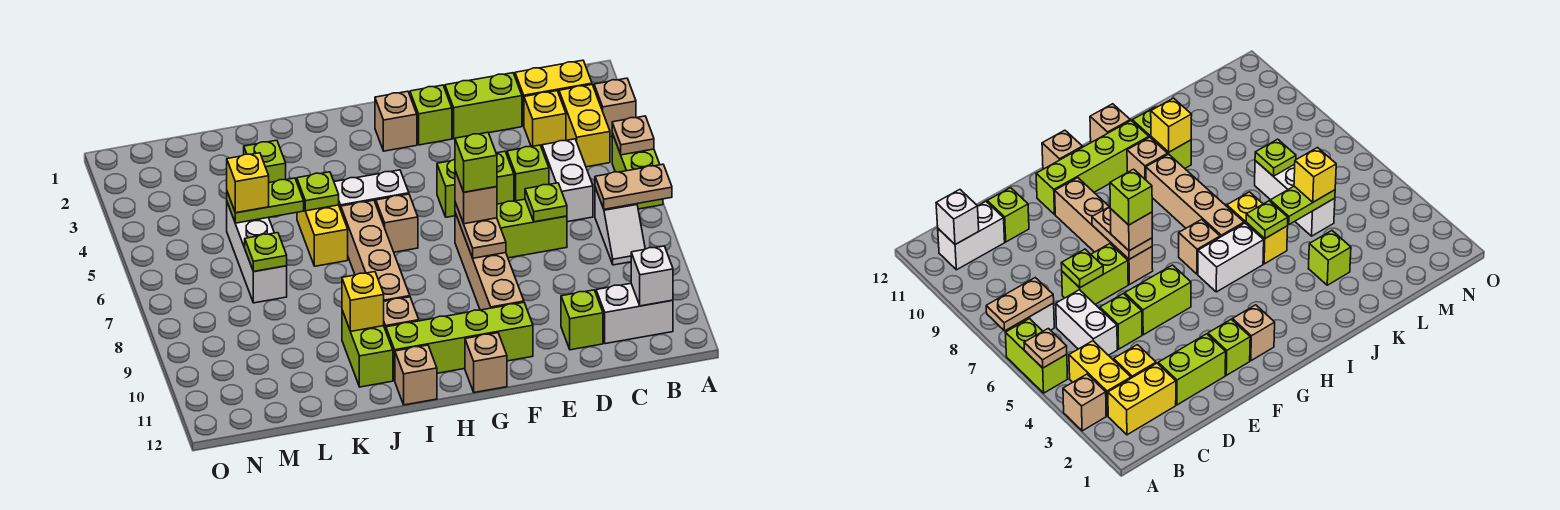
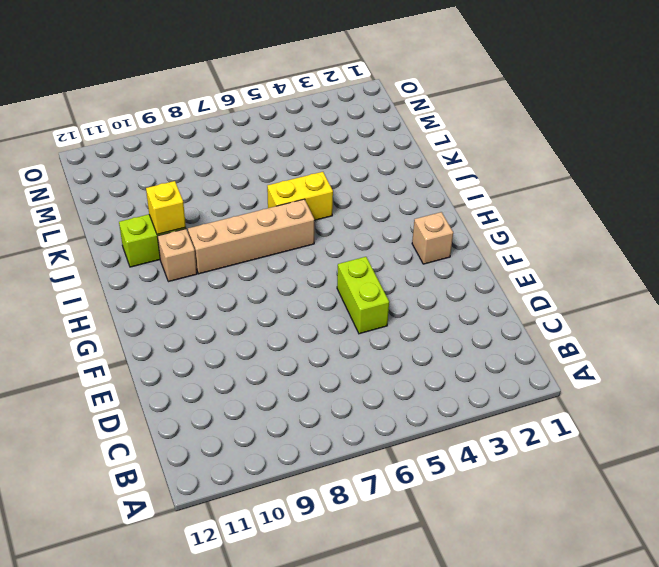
none -> tan brick A3 level 1
none -> lime brick A5:A6 level 1
none -> yellow brick B2:C2 level 1
none -> yellow brick B3:B4 level 1

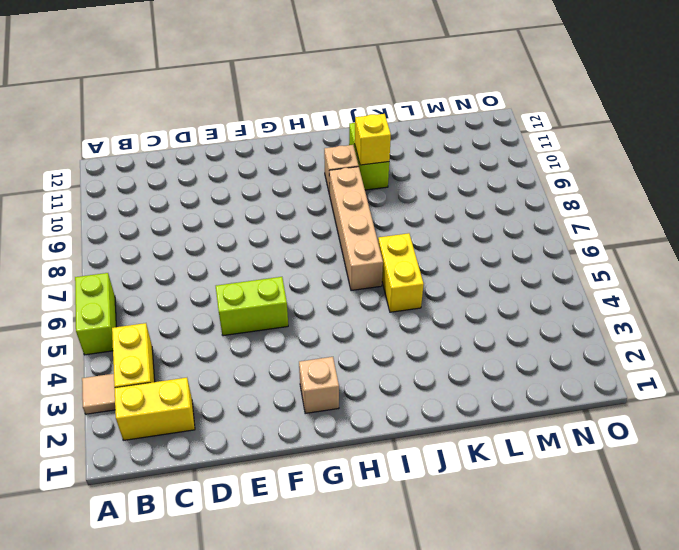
tan tile A3 level 1 -> tan brick A3 level 1
none -> white slope B7:B8 level 1 top 7
none -> white brick B11:C11 level 1
none -> yellow brick C3 level 1
none -> white brick C5:C6 level 1

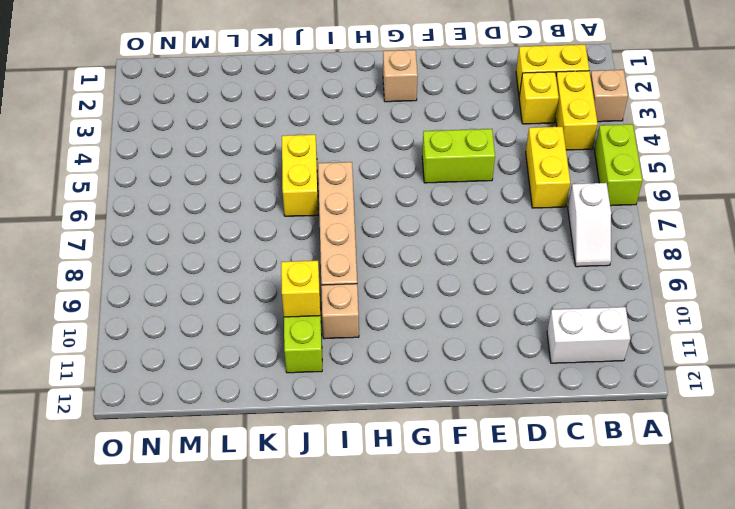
yellow brick C5:C6 level 1 -> white brick C5:C6 level 1
none -> lime brick D2:E2 level 1
none -> lime brick D5 level 1
none -> lime brick D7:E7 level 1
none -> lime brick D11 level 1

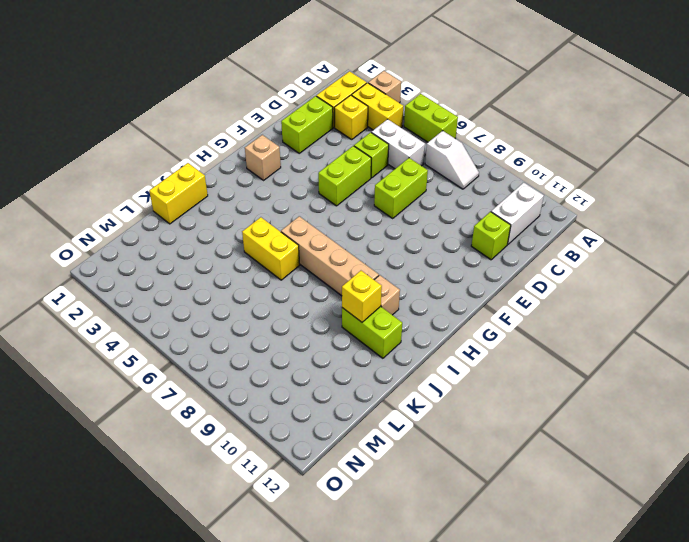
yellow brick J1:K1 level 1 -> none
none -> lime brick F2 level 1
none -> tan brick F7:F10 level 1
none -> lime brick F11:I11 level 1
none -> tan brick G12 level 1

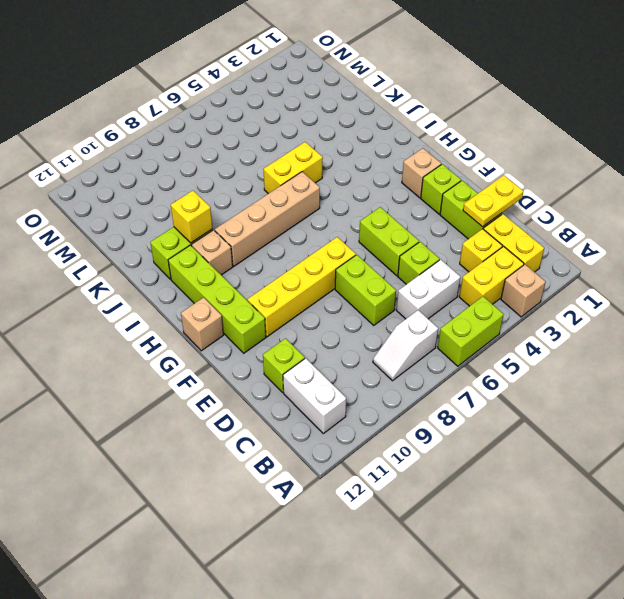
yellow plate D1:D2 level 2 -> none
yellow brick F7:F10 level 1 -> tan brick F7:F10 level 1
none -> white brick H5:I5 level 1
none -> tan brick H6 level 1
none -> tan brick I12 level 1
none -> lime brick K3 level 1

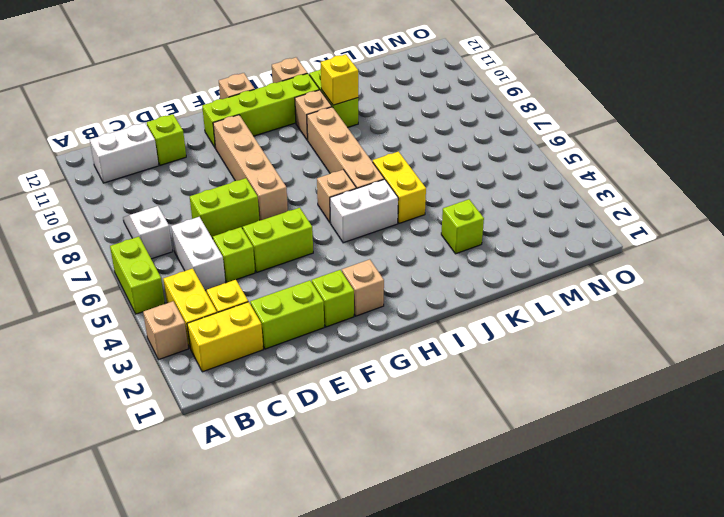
none -> white brick L5:L7 level 1
none -> tan plate A5 level 2
none -> tan plate A7:B7 level 2
none -> white brick B11 level 2

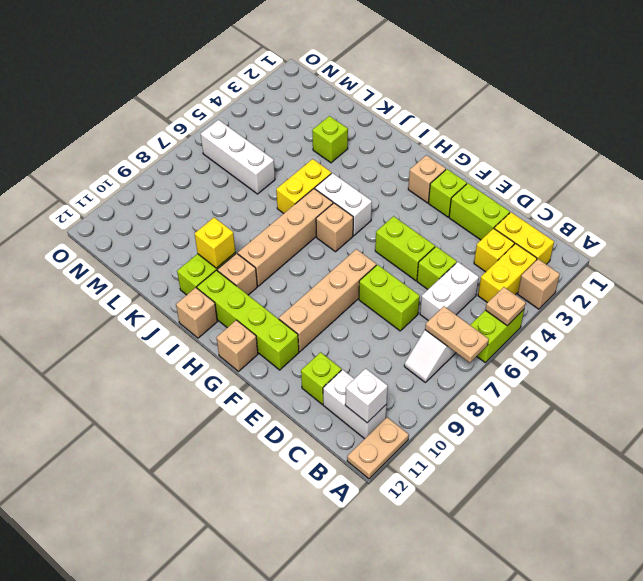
tan plate A11:A12 level 1 -> tan plate F7:F8 level 2
white brick L6:N6 level 1 -> white brick L5:L7 level 1
none -> lime plate D7 level 2
none -> lime plate J5 level 2
none -> lime plate K5:L5 level 2
none -> lime plate L7 level 2

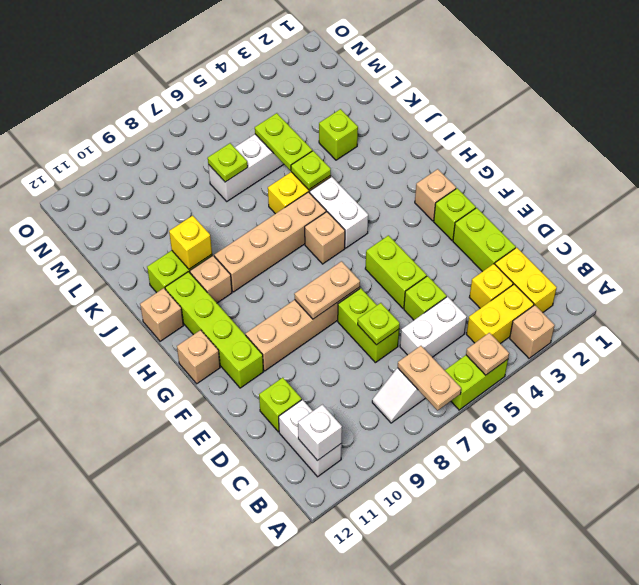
none -> tan brick F7 level 3
none -> yellow brick L5 level 3
none -> lime brick F7 level 4

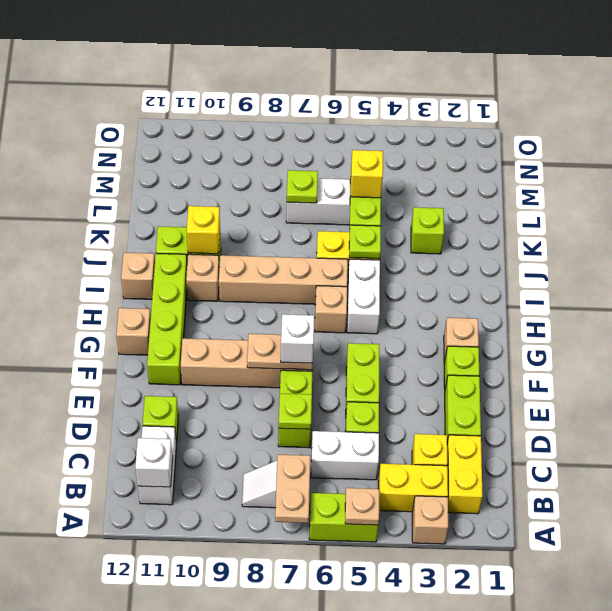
white brick F7 level 3 -> tan brick F7 level 3
none -> lime brick F7 level 4

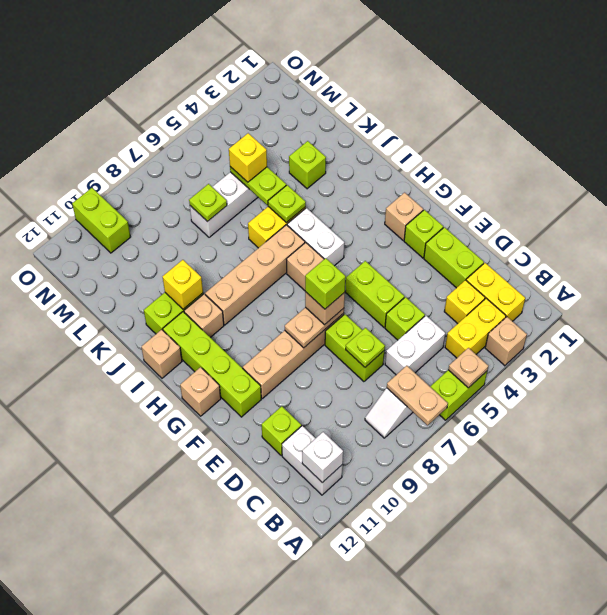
lime brick N10:O10 level 1 -> none

